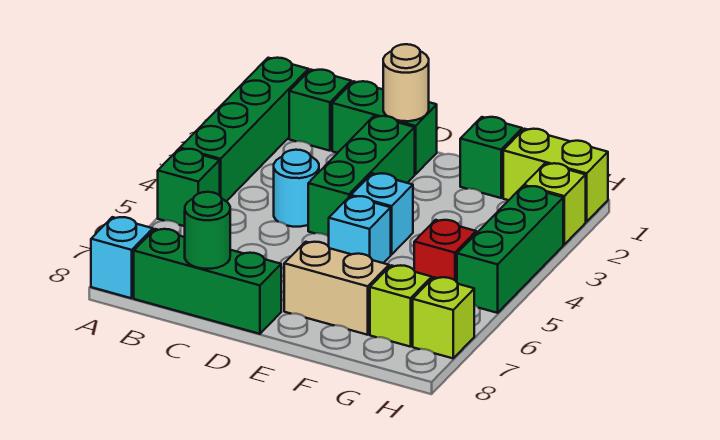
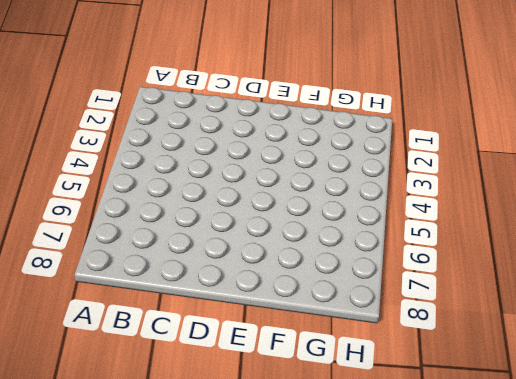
none -> green brick A1:A4 level 1
none -> green brick A5 level 1
none -> cyan brick A8 level 1

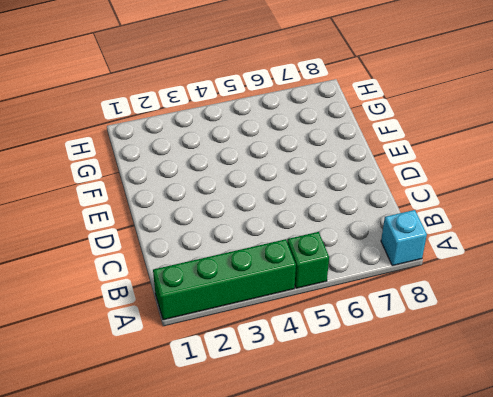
none -> green brick B1 level 1
none -> green brick B8:D8 level 1
none -> green brick C1:D1 level 1

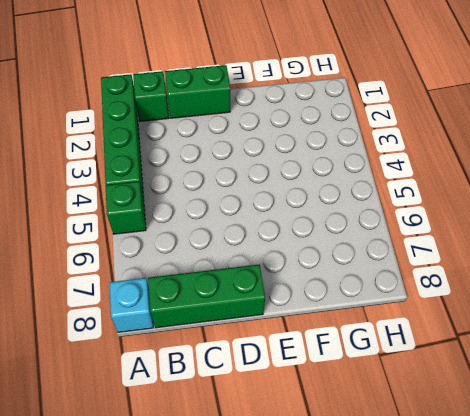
none -> cyan round brick C4 level 1
none -> green brick D2:D4 level 1
none -> cyan brick E4 level 1

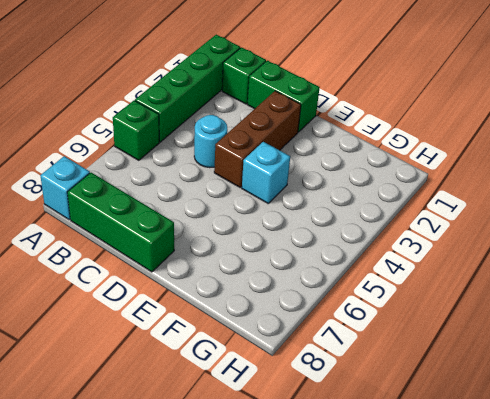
brown brick D2:D4 level 1 -> green brick D2:D4 level 1
none -> cyan brick E5 level 1
none -> tan brick E7:F7 level 1
none -> green brick F1 level 1

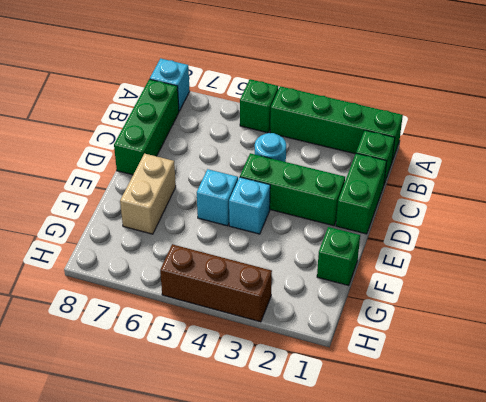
brown brick H3:H5 level 1 -> green brick H3:H5 level 1
none -> lime brick G1:H1 level 1
none -> red brick G5 level 1
none -> lime brick G7 level 1

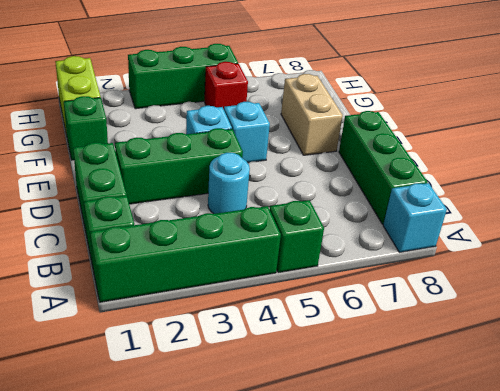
none -> lime brick G7 level 1
none -> lime brick H2 level 1
none -> lime brick H7 level 1

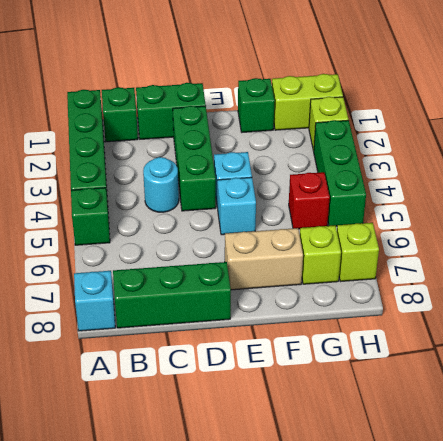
none -> green round brick C8 level 2
none -> tan round brick D1 level 2

